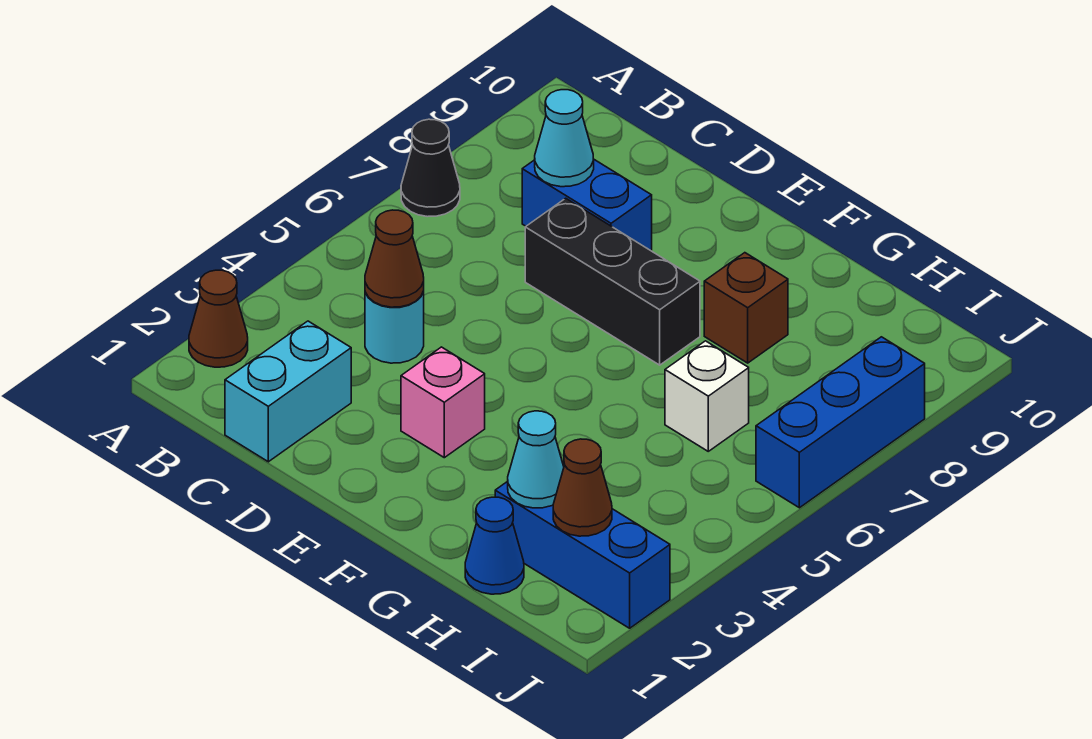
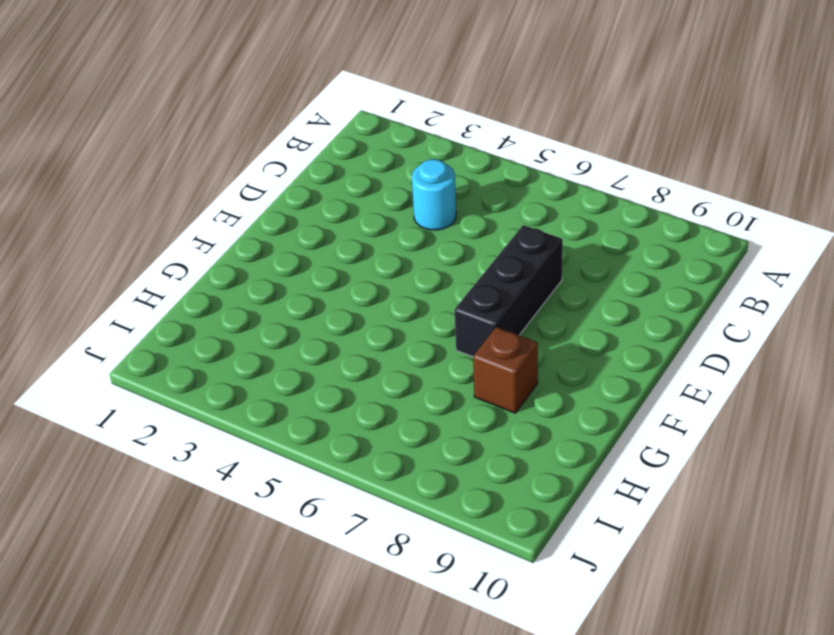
none -> brown cone A2 level 1
none -> black cone A7 level 1
none -> cyan brick C1:C2 level 1

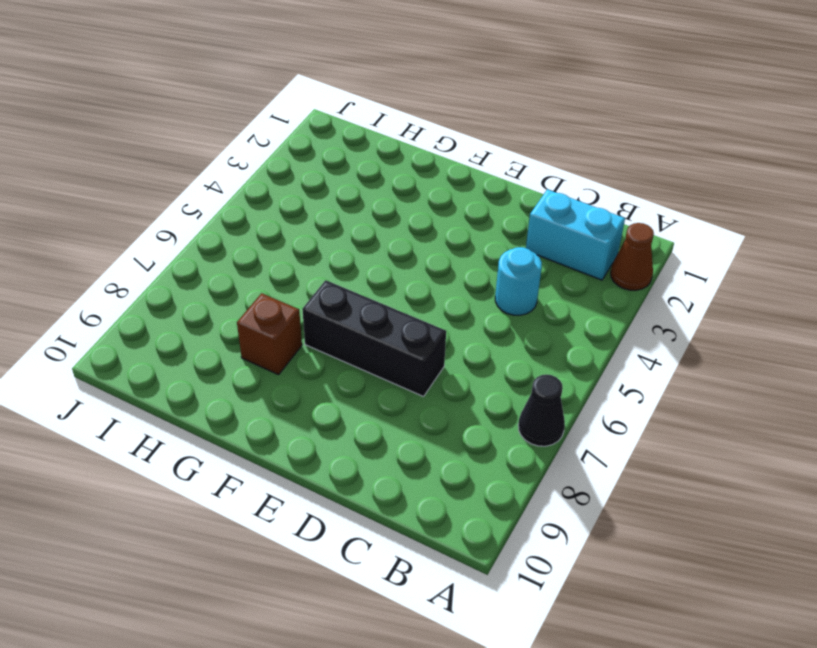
cyan brick B2:C2 level 1 -> cyan brick C1:C2 level 1
none -> blue brick C8:D8 level 1
none -> pink brick E3 level 1
none -> blue cone H1 level 1

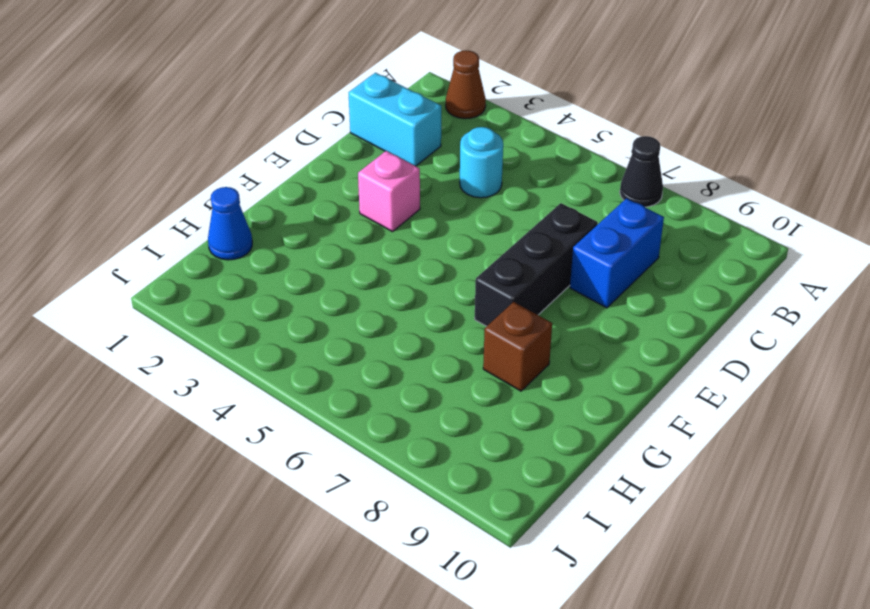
none -> blue brick H2:J2 level 1
none -> white brick H6 level 1
none -> blue brick J6:J8 level 1

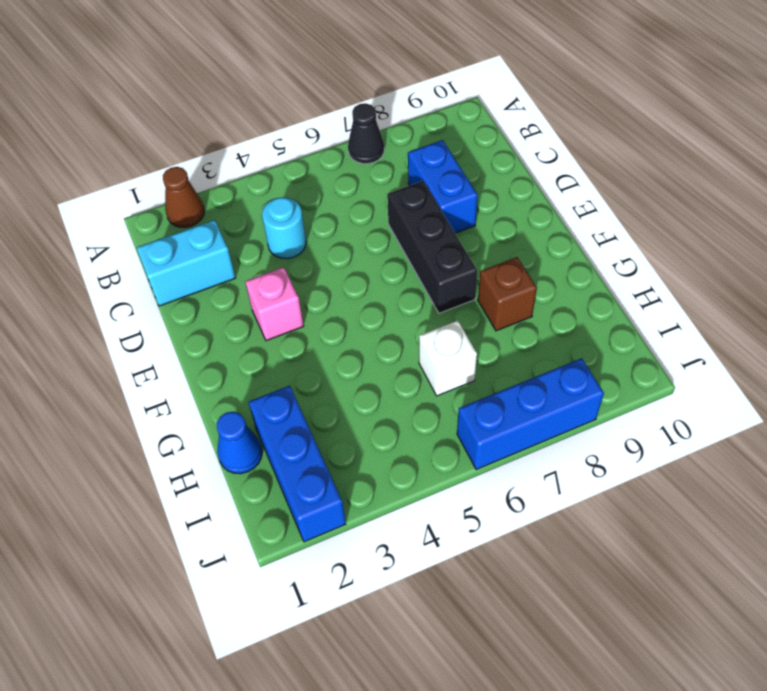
none -> brown cone C4 level 2
none -> cyan cone C8 level 2
none -> cyan cone H2 level 2

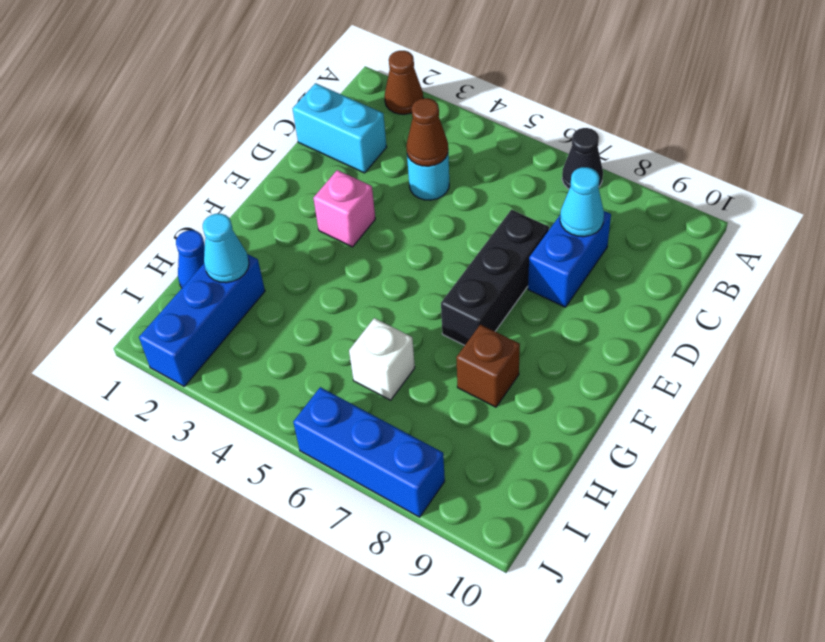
none -> brown cone I2 level 2

